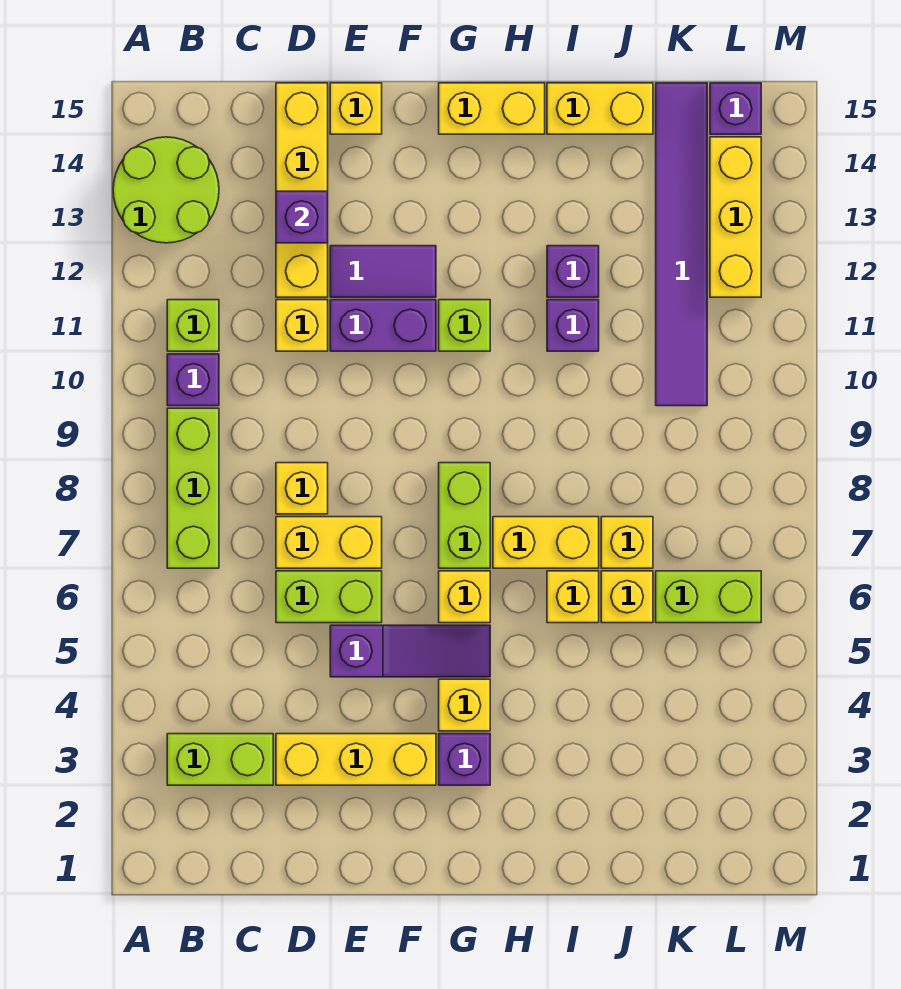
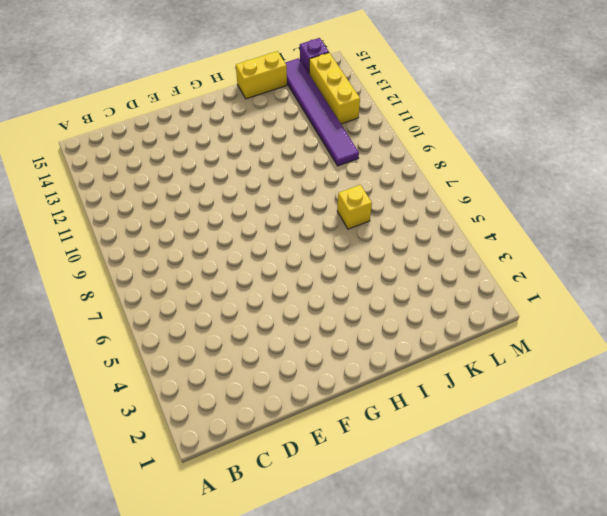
none -> lime round brick A13:B14 level 1
none -> lime brick B3:C3 level 1
none -> lime brick B7:B9 level 1
none -> purple brick B10 level 1

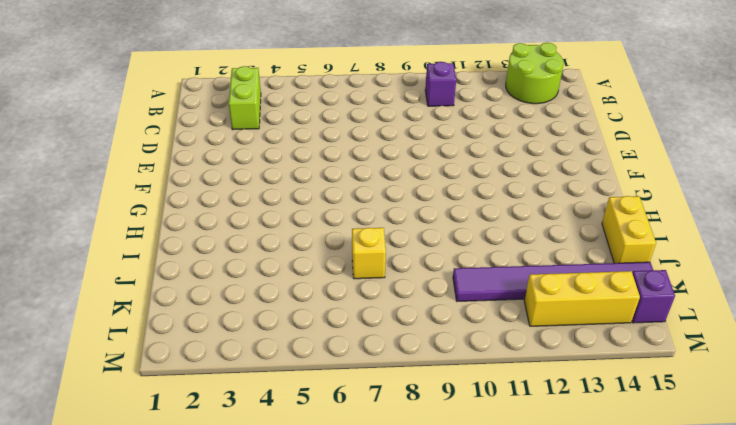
none -> lime brick B7:B9 level 1
none -> lime brick B11 level 1
none -> yellow brick D3:F3 level 1
none -> lime brick D6:E6 level 1

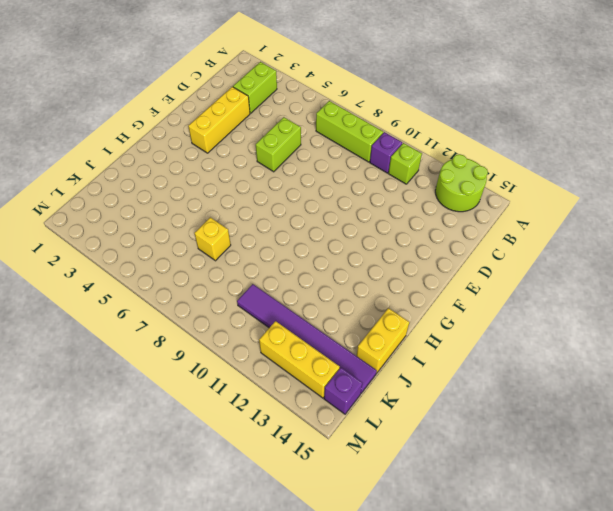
none -> yellow brick D7:E7 level 1
none -> yellow brick D8 level 1
none -> yellow brick D11 level 1
none -> yellow brick D12:D15 level 1

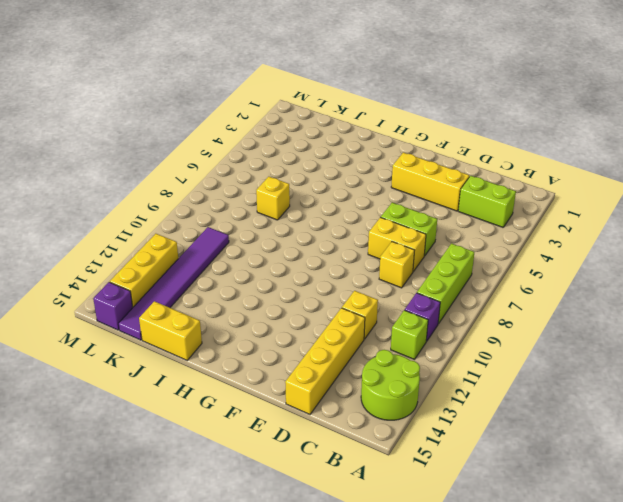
none -> purple slope E5:G5 level 1 top E
none -> purple brick E11:F11 level 1
none -> purple tile E12:F12 level 1
none -> yellow brick E15 level 1

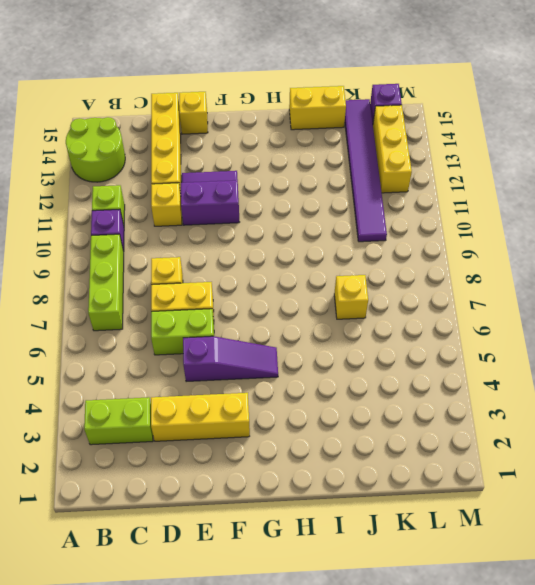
none -> purple brick G3 level 1
none -> yellow brick G4 level 1
none -> yellow brick G6 level 1
none -> lime brick G7:G8 level 1

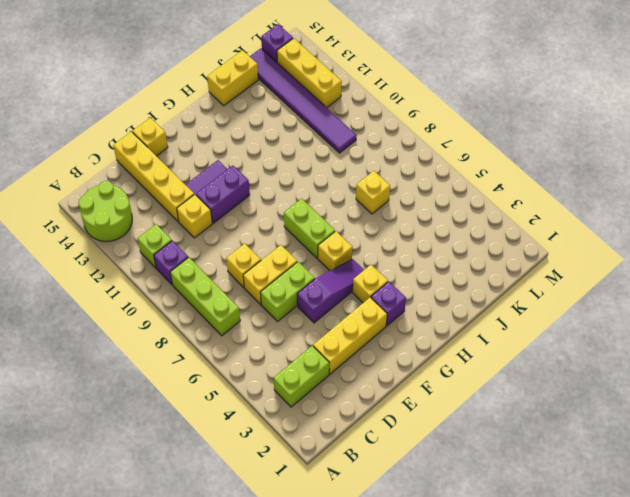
none -> lime brick G11 level 1
none -> yellow brick G15:H15 level 1
none -> yellow brick H7:I7 level 1
none -> yellow brick I6 level 1

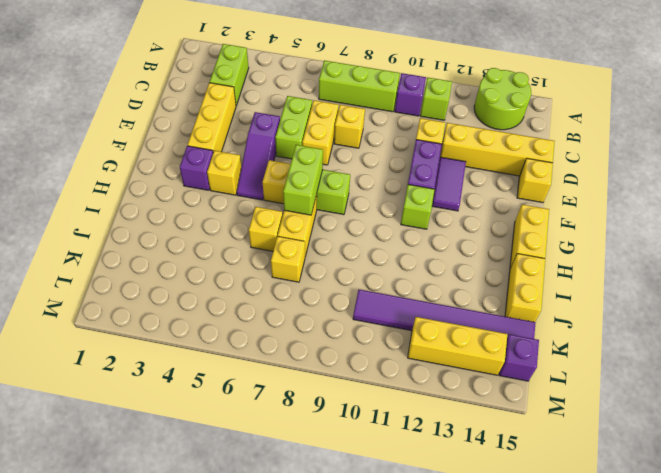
lime brick G7:H7 level 2 -> lime brick K6:L6 level 1
none -> purple brick I11 level 1
none -> purple brick I12 level 1
none -> yellow brick J6 level 1
none -> purple brick D13 level 2

